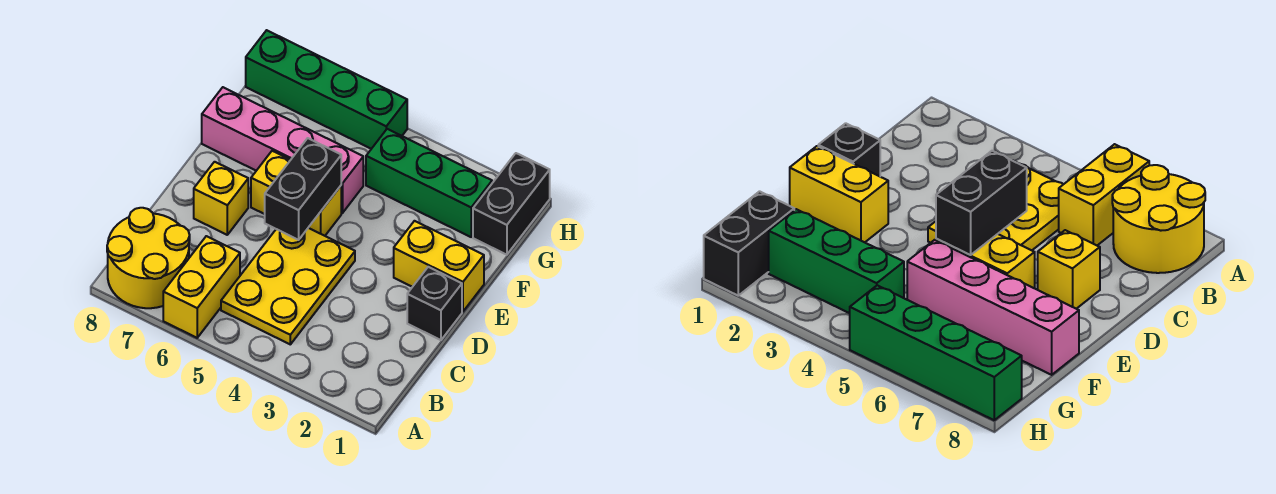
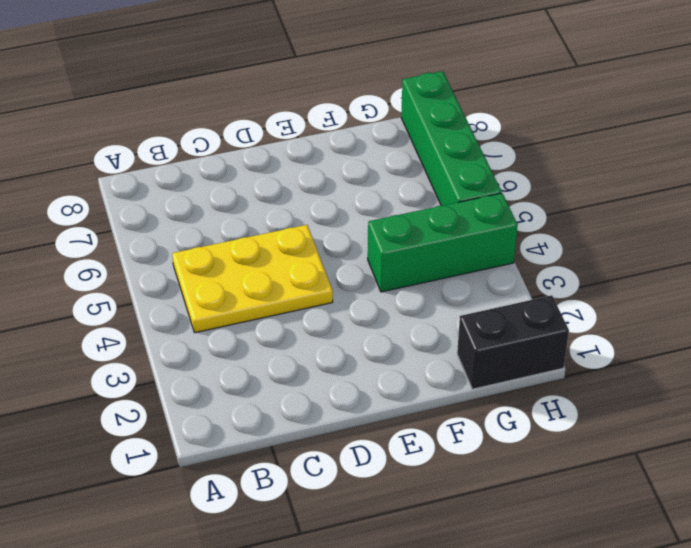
green brick F4:H4 level 1 -> green brick G2:G4 level 1
none -> yellow brick A6:B6 level 1
none -> yellow round brick A7:B8 level 1
none -> black brick D1 level 1

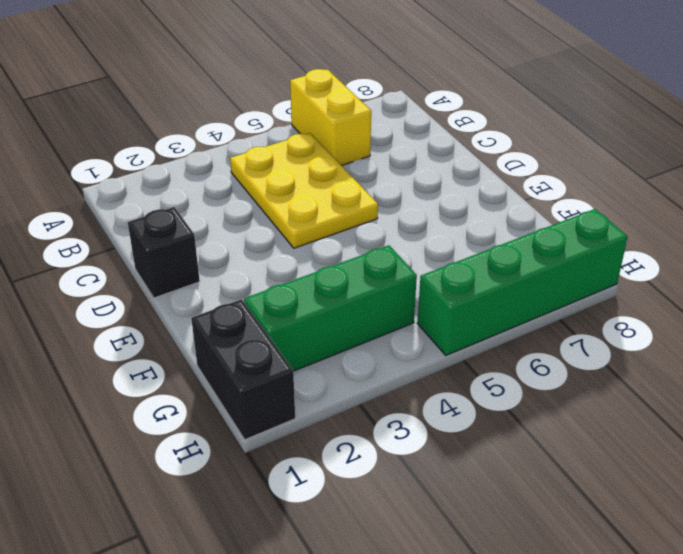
none -> yellow round brick A7:B8 level 1
none -> yellow brick D7 level 1
none -> yellow brick E1:E2 level 1

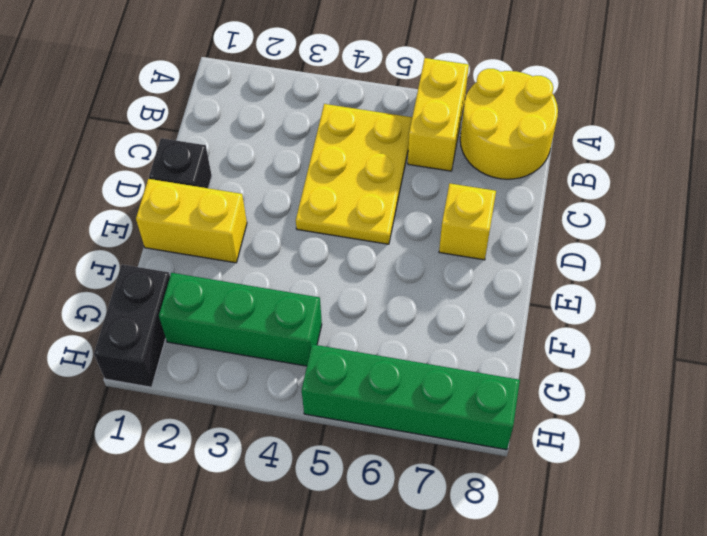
none -> yellow brick E5:E6 level 1
none -> pink brick F5:F8 level 1
none -> black brick D5:E5 level 2

